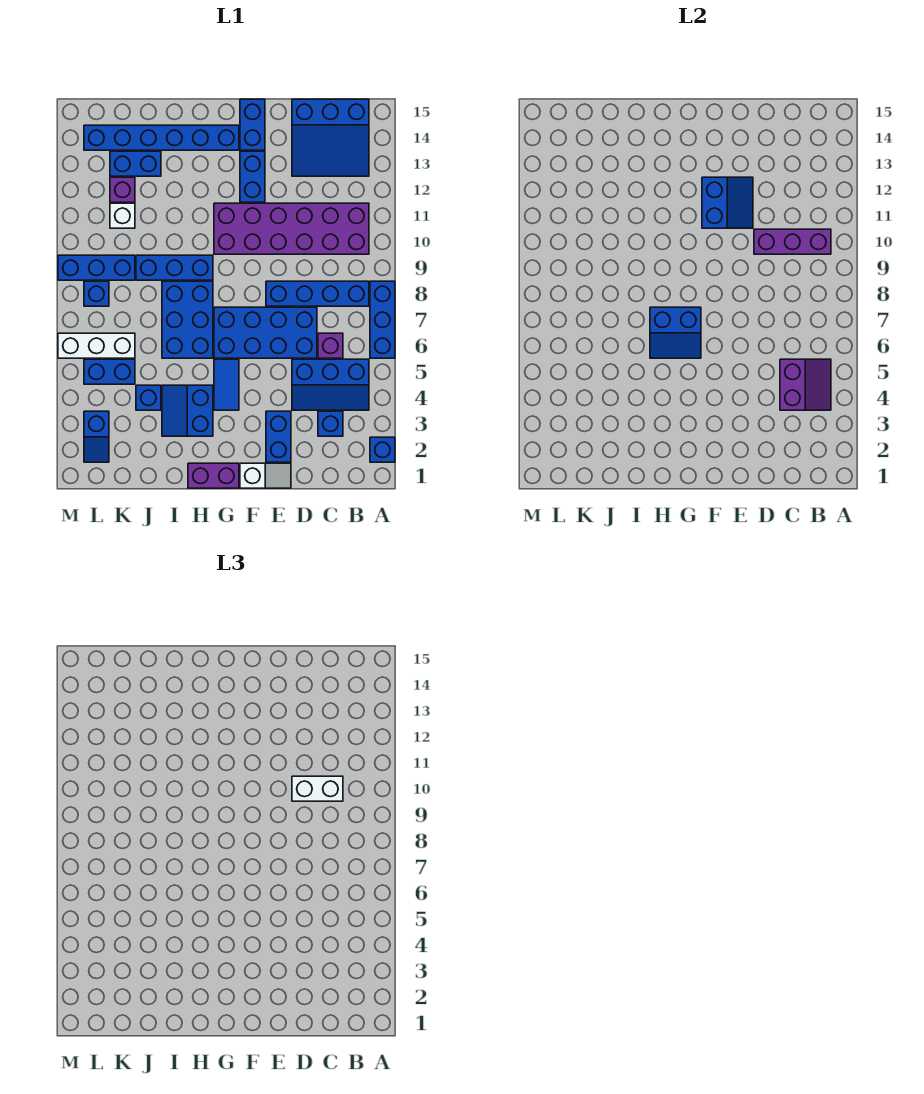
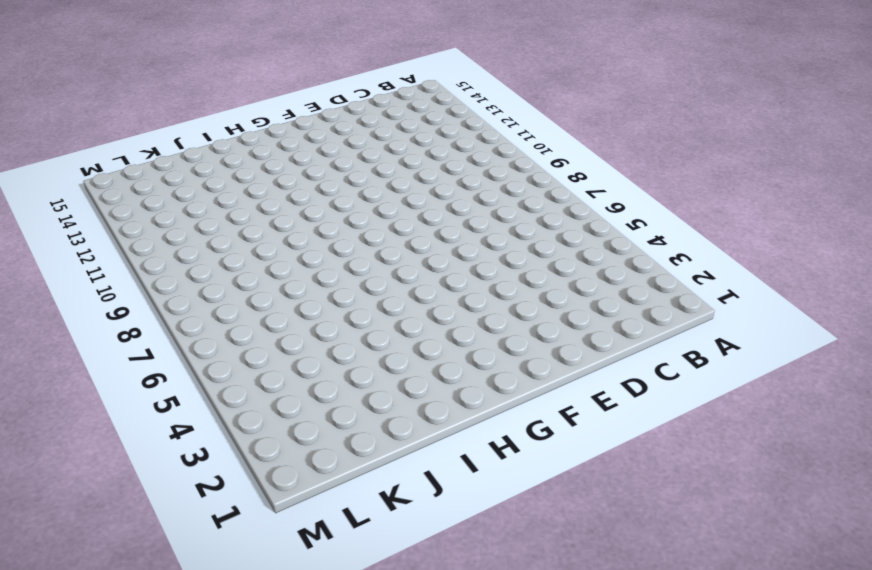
none -> blue brick A2 level 1
none -> blue brick A6:A8 level 1
none -> blue slope B4:D5 level 1 top 5
none -> blue brick B8:E8 level 1

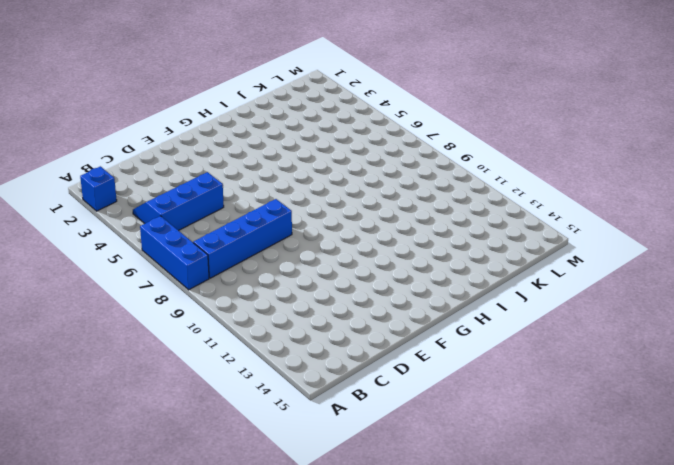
none -> purple brick B10:G11 level 1
none -> blue slope B13:D15 level 1 top 15
none -> blue brick C3 level 1
none -> purple brick C6 level 1

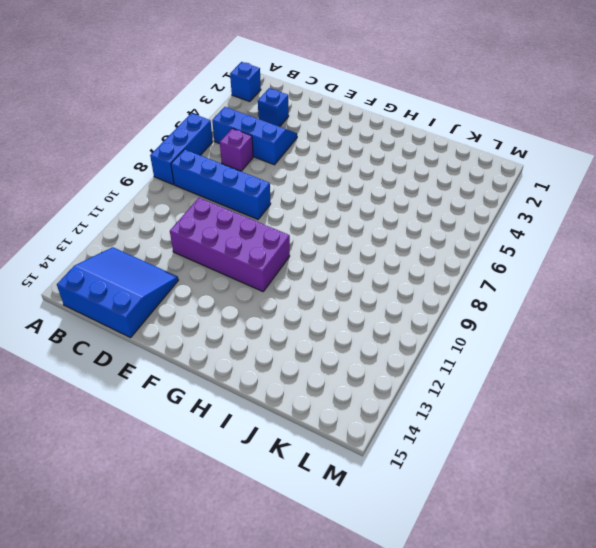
purple brick D10:G11 level 1 -> purple brick B10:G11 level 1
none -> blue brick D6:G7 level 1
none -> white slope E1:F1 level 1 top F
none -> blue brick E2:E3 level 1
none -> blue brick F12:F13 level 1

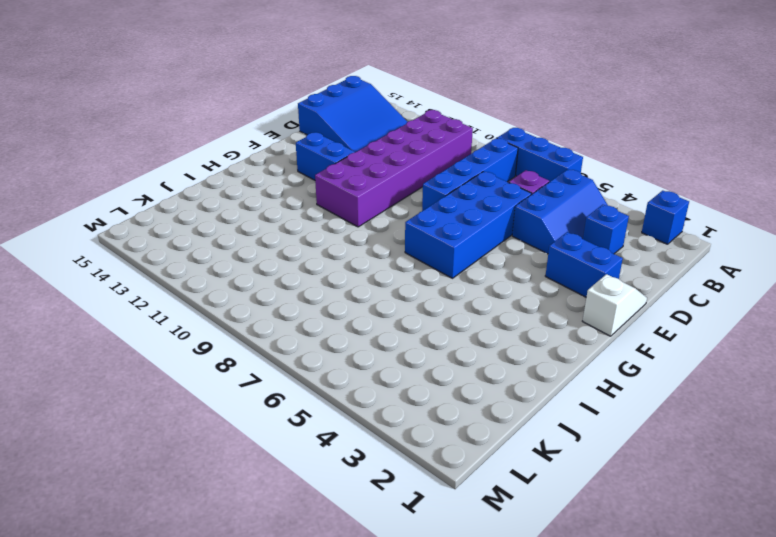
none -> blue brick F14:F15 level 1
none -> purple brick G1:H1 level 1
none -> blue tile G4:G5 level 1
none -> blue brick G14:L14 level 1

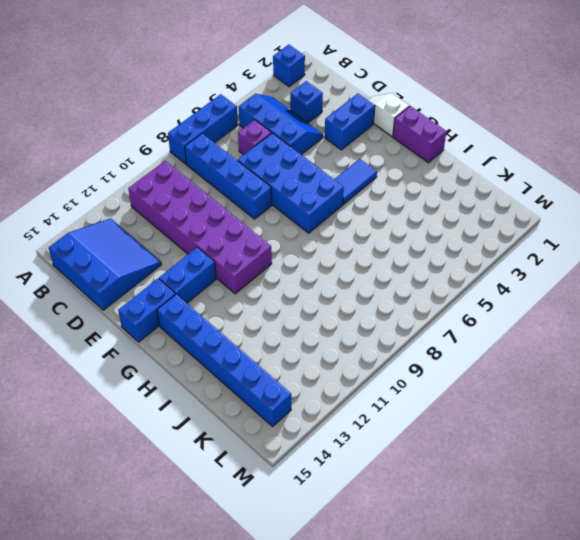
none -> blue slope H3:I4 level 1 top H
none -> blue brick H6:I8 level 1
none -> blue brick H9:J9 level 1
none -> blue brick J4 level 1

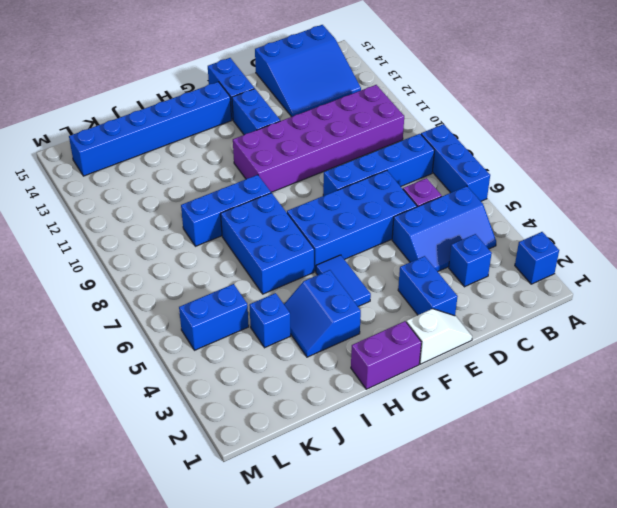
none -> blue brick J13:K13 level 1
none -> white brick K6:M6 level 1
none -> blue brick K9:M9 level 1
none -> white brick K11 level 1

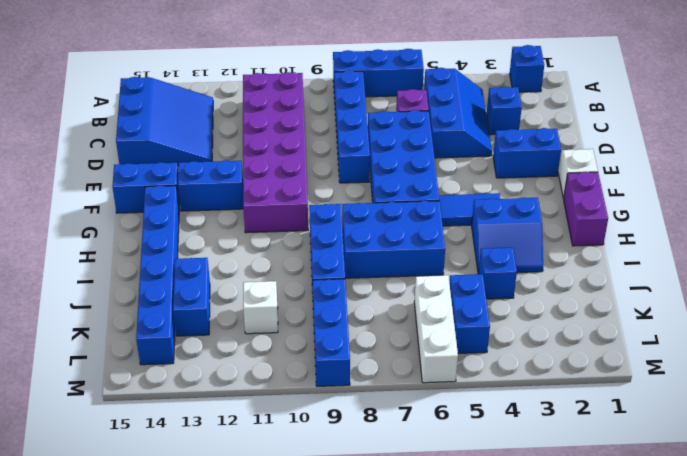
none -> purple brick K12 level 1
none -> blue slope L2:L3 level 1 top 3
none -> blue brick L8 level 1
none -> purple slope B4:C5 level 2 top C

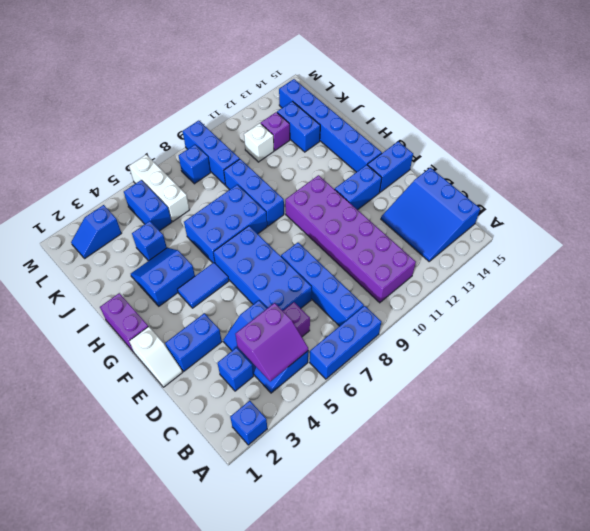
none -> purple brick B10:D10 level 2
none -> blue slope E11:F12 level 2 top F
none -> blue slope G6:H7 level 2 top 7
none -> white brick C10:D10 level 3

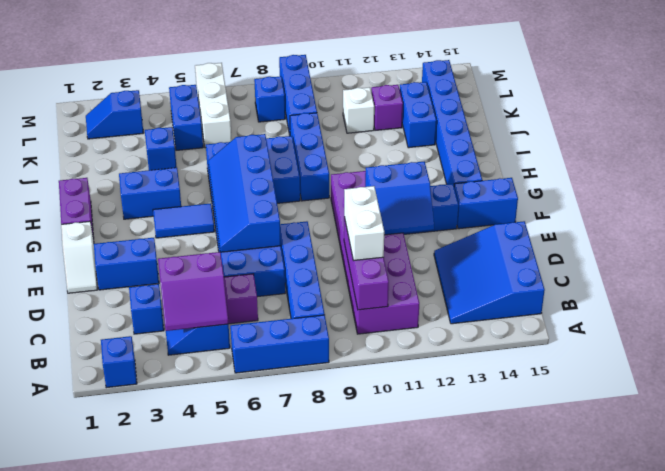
blue slope E6:H7 level 2 top 7 -> blue slope G6:H7 level 2 top 7

